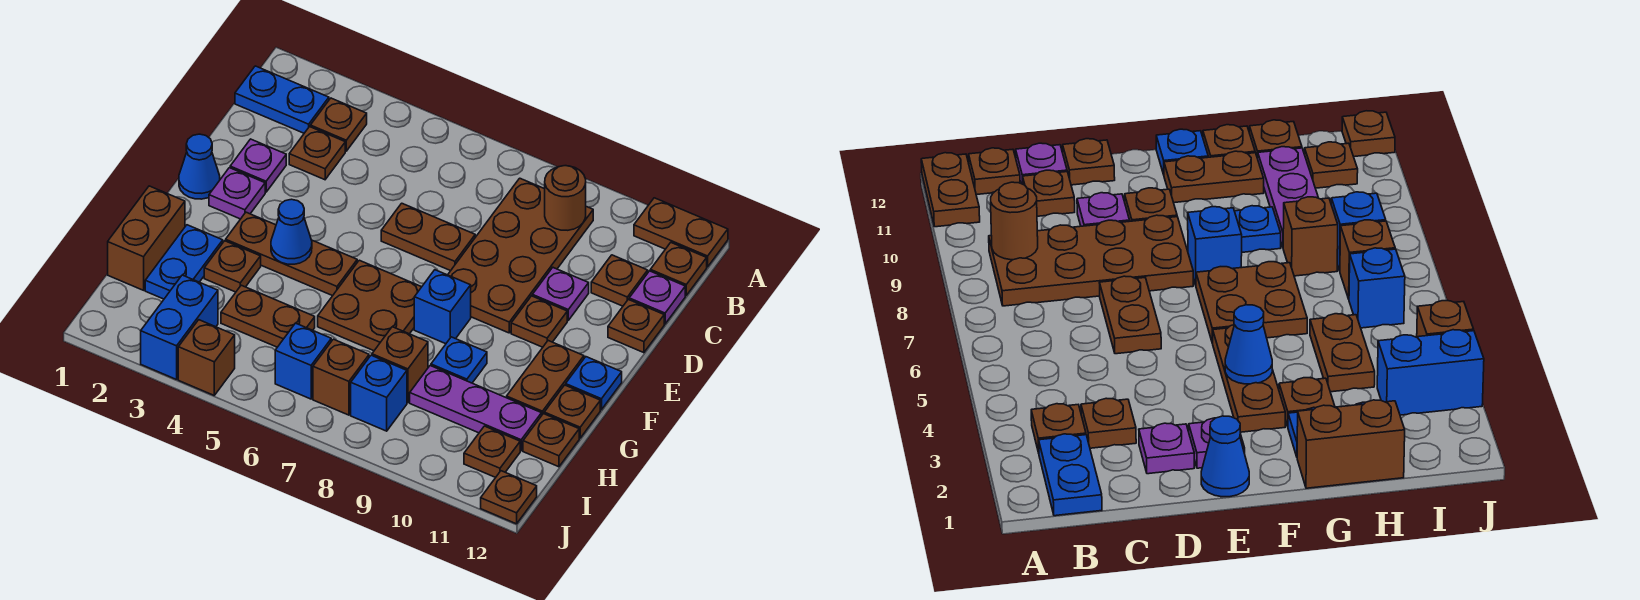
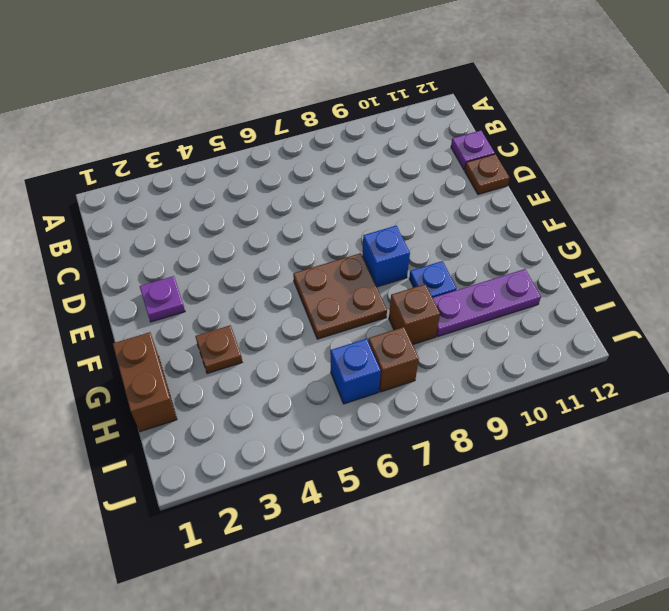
none -> brown plate A11:A12 level 1
none -> blue plate B1:B2 level 1
none -> brown plate B3 level 1
none -> brown plate B8:E9 level 1

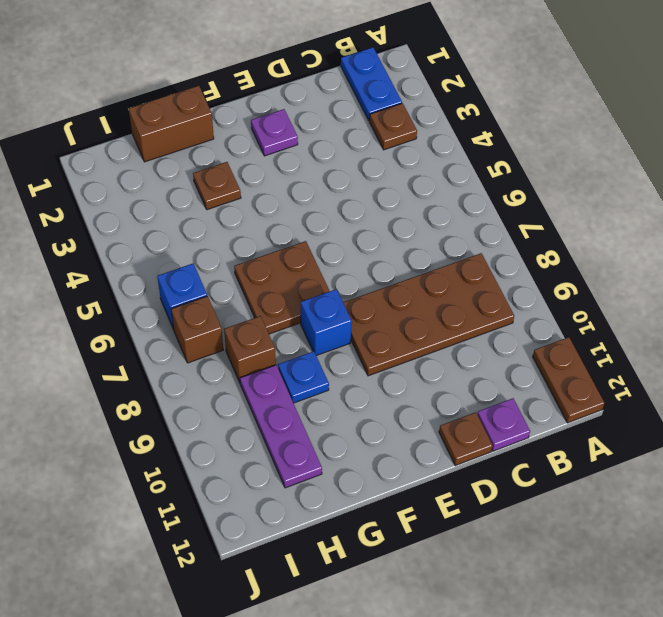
none -> brown plate B12 level 1
none -> brown plate C3 level 1
none -> brown plate C11 level 1
none -> purple plate D2 level 1

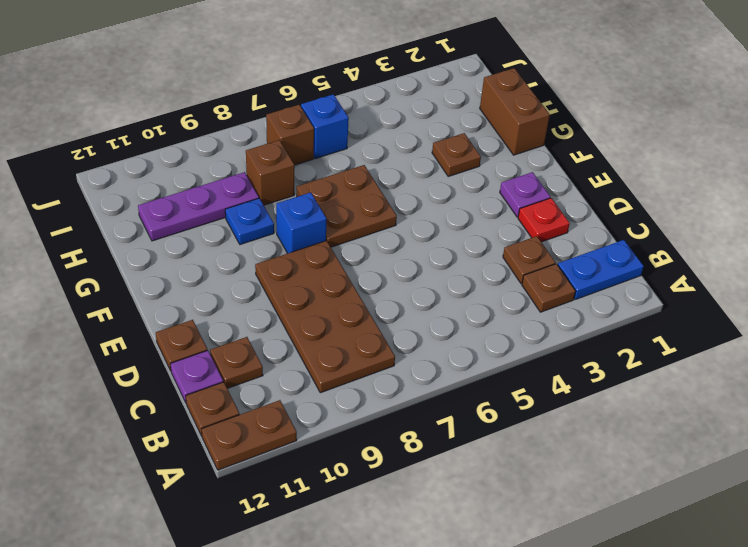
red plate D2 level 1 -> purple plate D2 level 1
none -> brown plate D6:D7 level 1
none -> purple plate D10 level 1
none -> blue cone E1 level 1
none -> brown plate E10 level 1

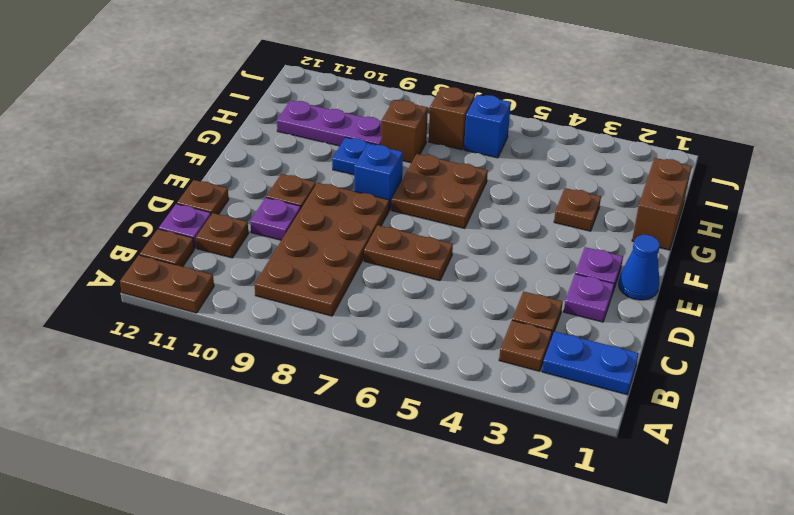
none -> brown plate F3:F5 level 1
none -> brown plate F11:G11 level 1
none -> blue plate F12 level 1
none -> blue plate G2:H2 level 1

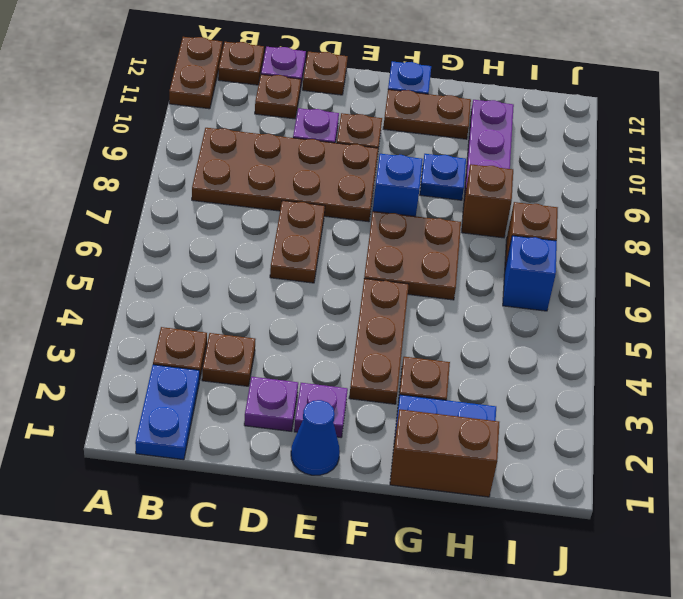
none -> brown plate G12 level 1
none -> brown plate H4:H5 level 1
none -> brown plate H12 level 1
none -> blue brick I3:J3 level 1

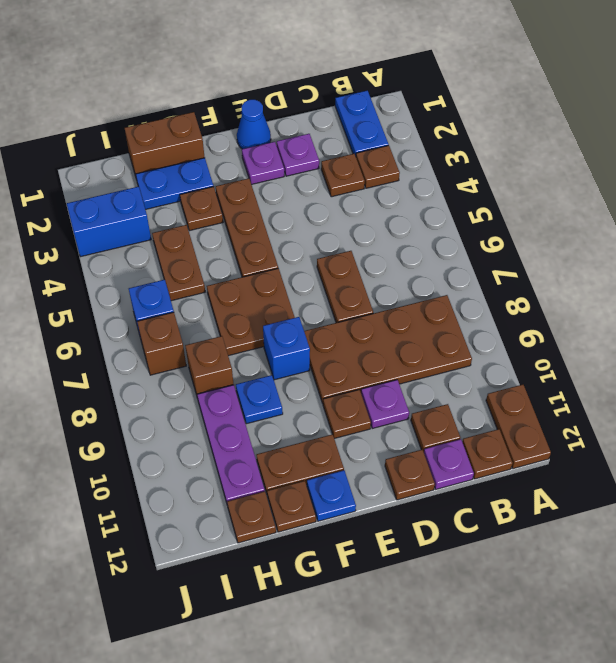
none -> blue brick I8 level 1
none -> brown plate I11 level 1
none -> brown brick J4 level 1
none -> brown plate J12 level 1

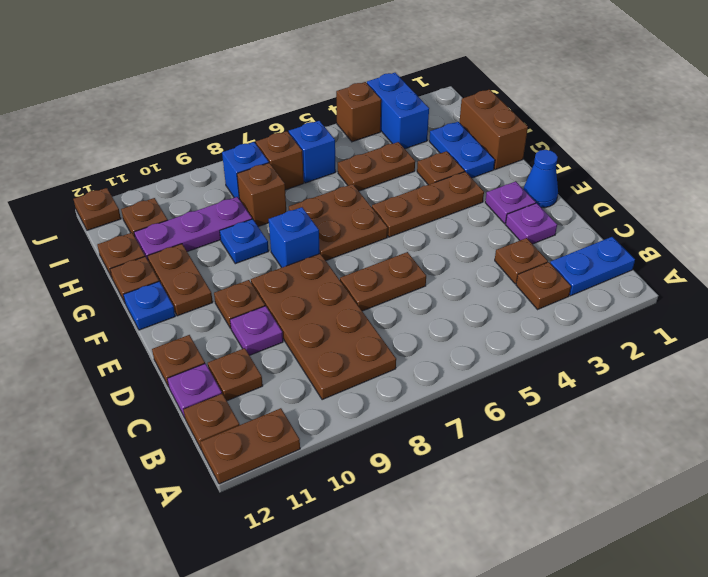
none -> brown round brick B9 level 2
none -> blue cone F4 level 2

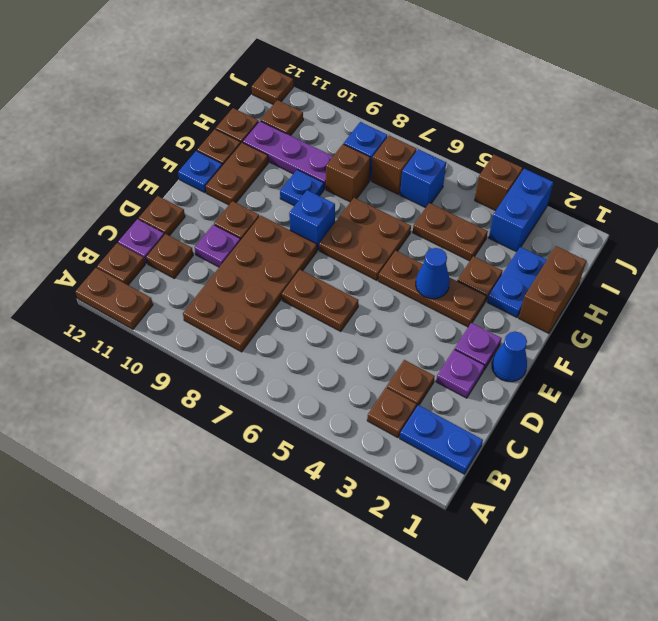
none -> brown round brick B9 level 2

